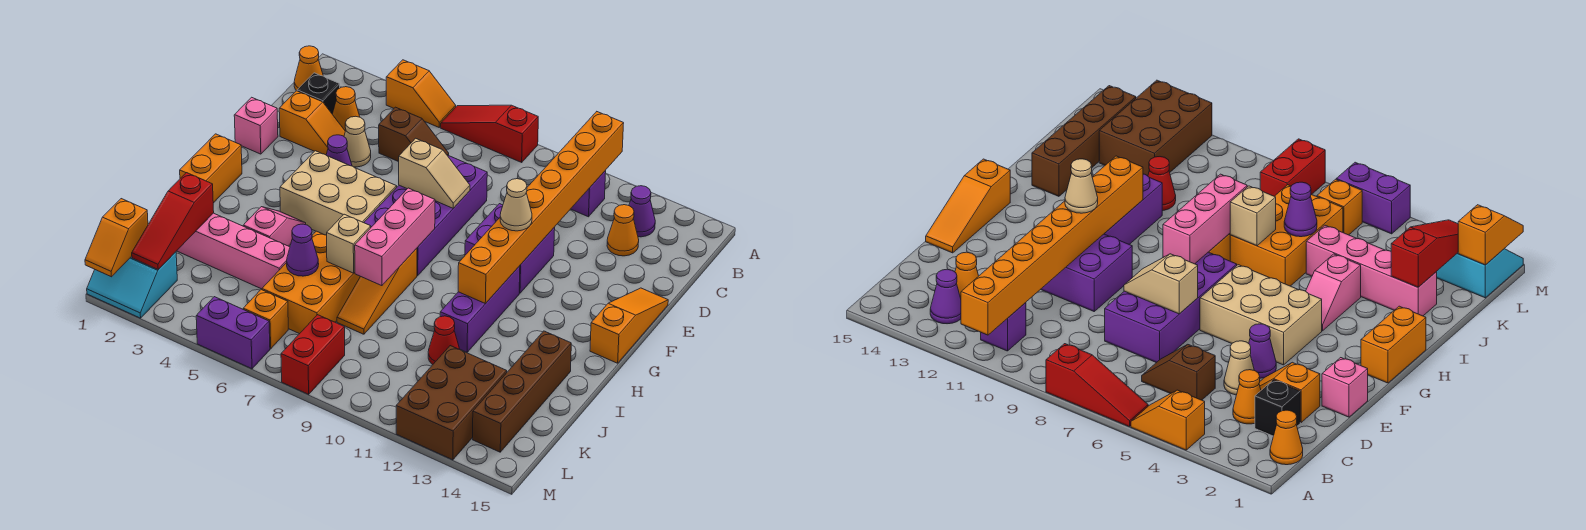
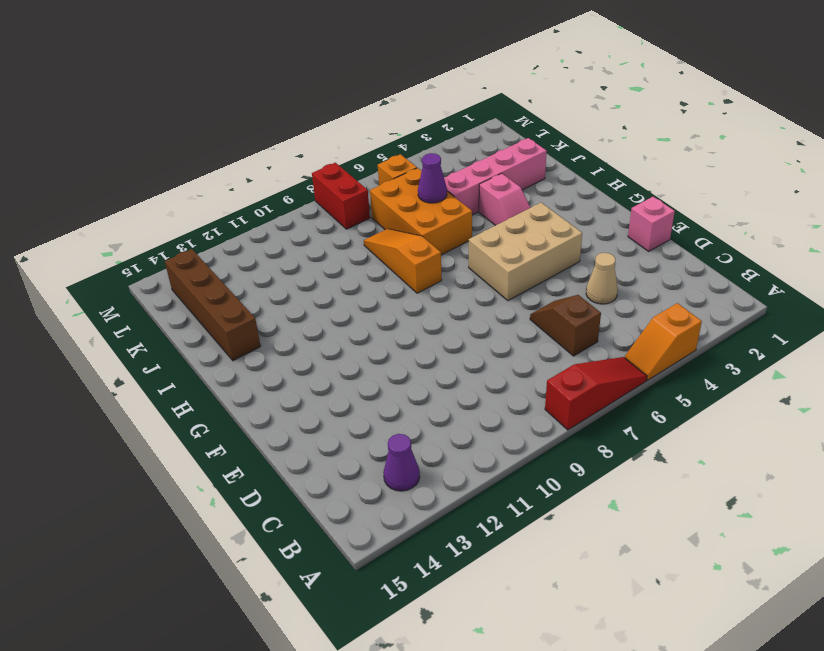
brown slope C6:D6 level 1 top C -> brown slope C5:C6 level 1 top 5
none -> orange cone B1 level 1
none -> purple brick B11 level 1
none -> black brick C2 level 1
none -> orange cone C3 level 1

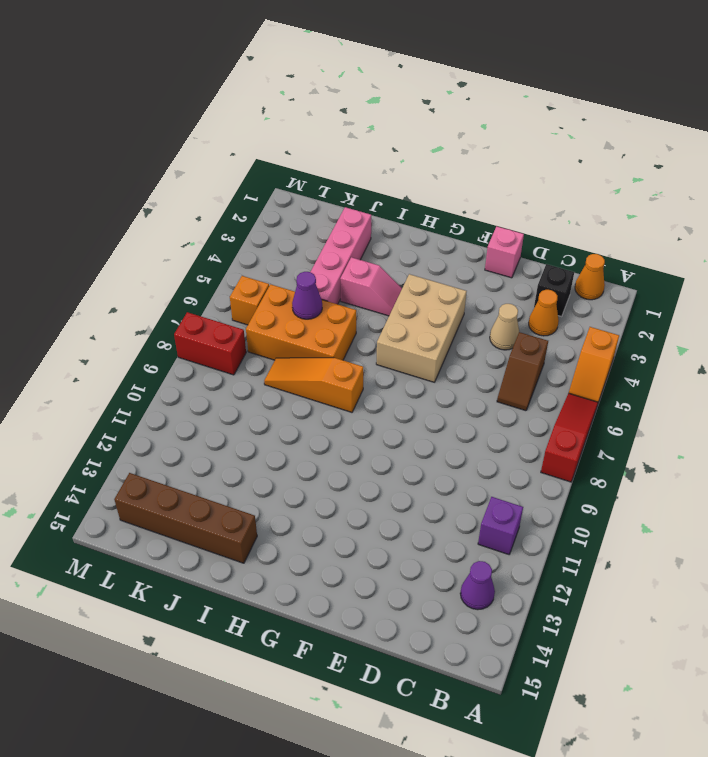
none -> orange cone C13 level 1
none -> orange slope D2:D3 level 1 top 2
none -> purple brick D7:G8 level 1
none -> purple cone E4 level 1

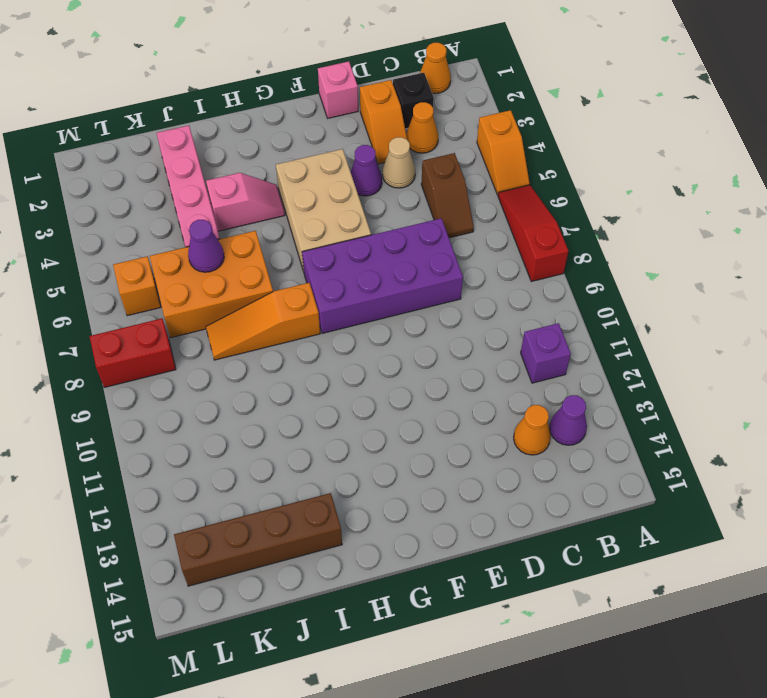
none -> purple brick E10:F11 level 1
none -> orange slope E15:G15 level 1 top G
none -> orange brick G1:H1 level 1
none -> purple brick G11:I11 level 1

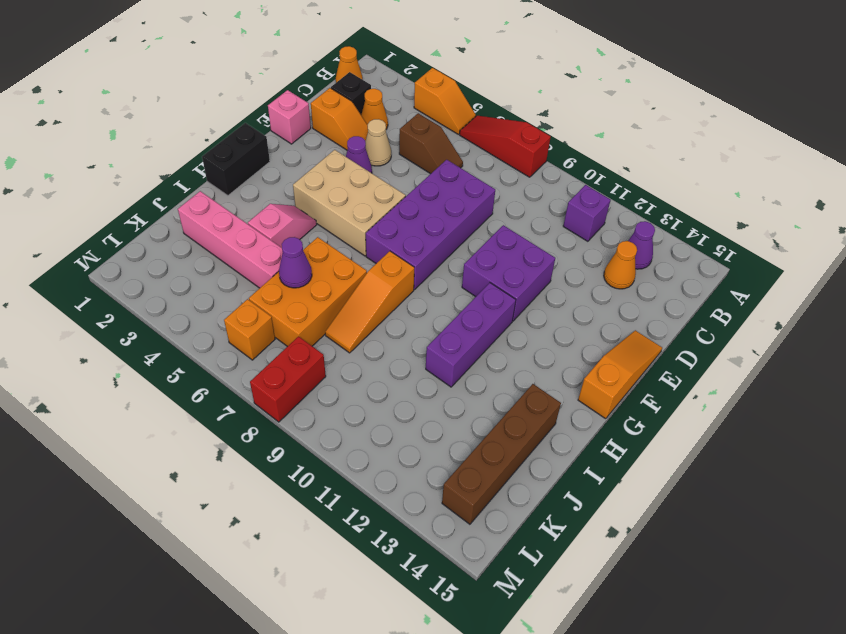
black brick G1:H1 level 1 -> orange brick G1:H1 level 1
none -> red cone J11 level 1
none -> brown brick K12:M13 level 1
none -> cyan slope L1:M2 level 1 top L
none -> purple brick M5:M6 level 1

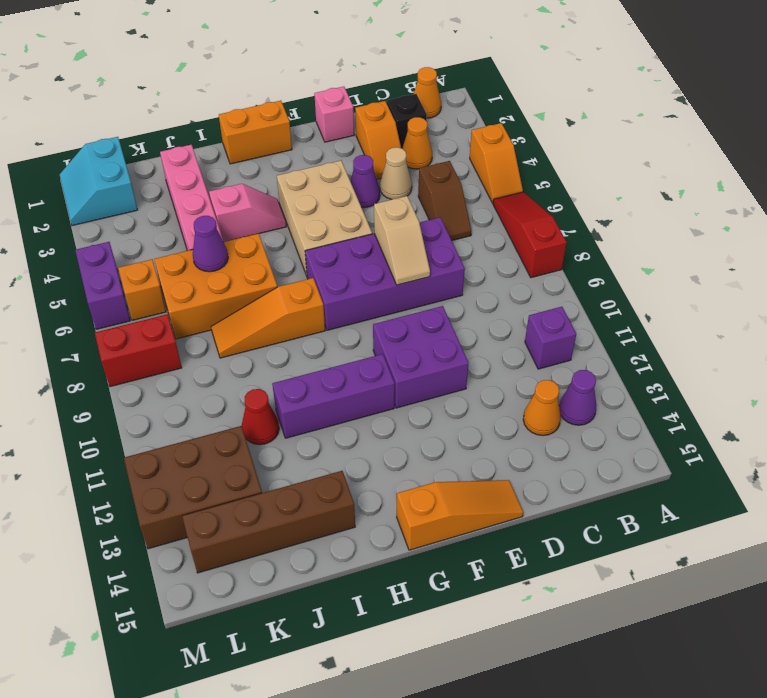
none -> orange brick A11:H11 level 2
none -> pink brick G8:I8 level 2
none -> tan brick I7 level 2
none -> red slope J2:L2 level 2 top J

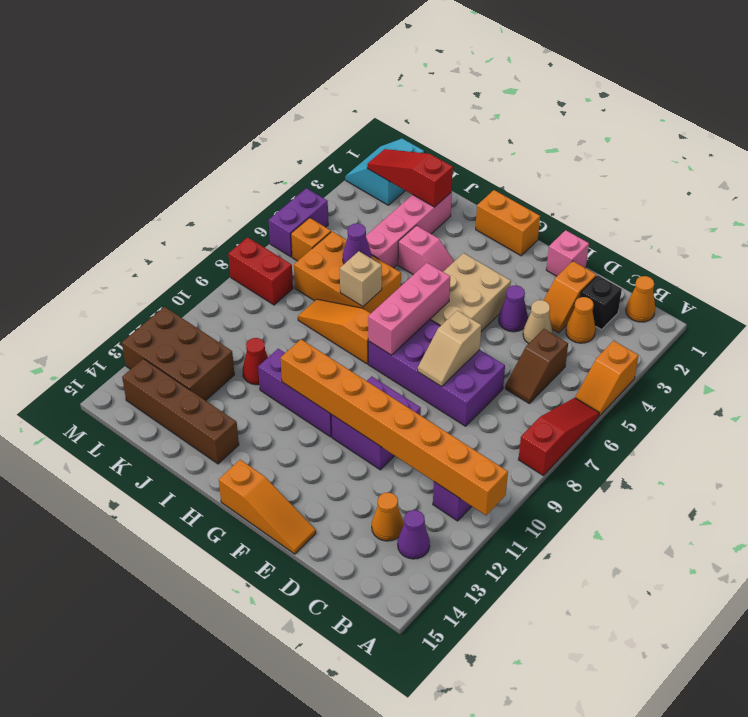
pink brick G6:G8 level 2 -> pink brick G8:I8 level 2
none -> orange slope L1:M1 level 2 top L
none -> tan cone F11 level 3

